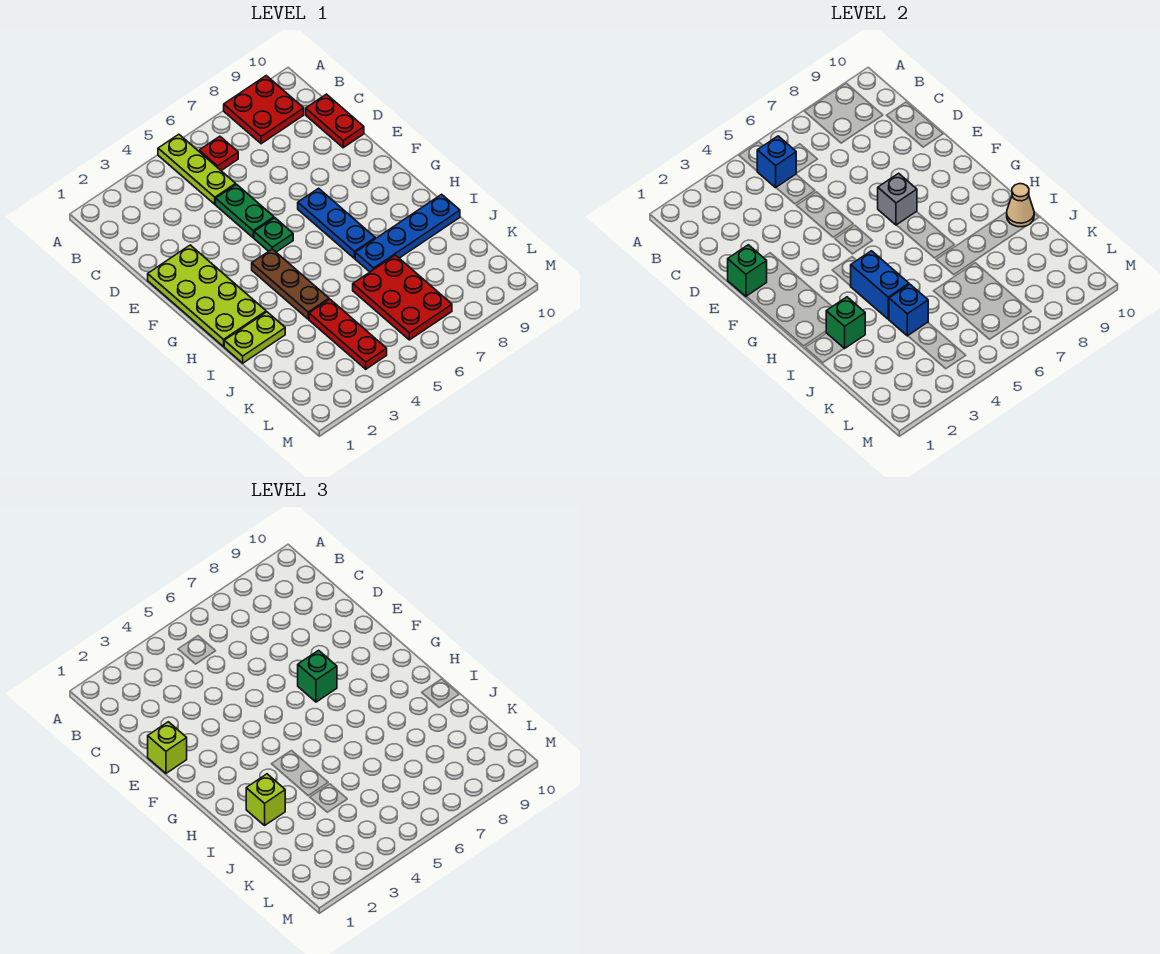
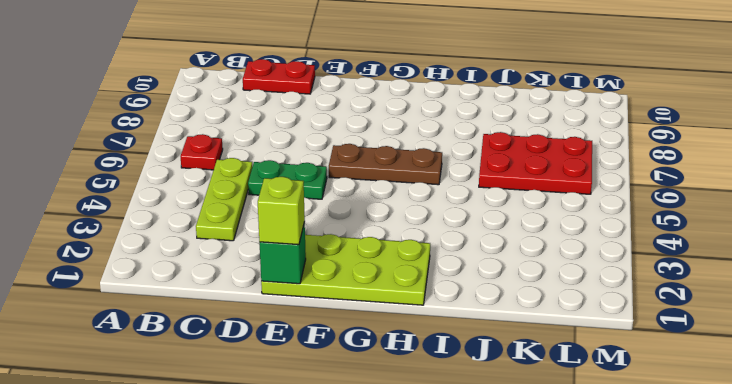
lime plate C3:C5 level 1 -> lime plate A5:C5 level 1
brown plate F6:H6 level 1 -> brown plate G4:I4 level 1
none -> red plate A8:B9 level 1
none -> green plate F5 level 1
none -> blue plate F7:H7 level 1

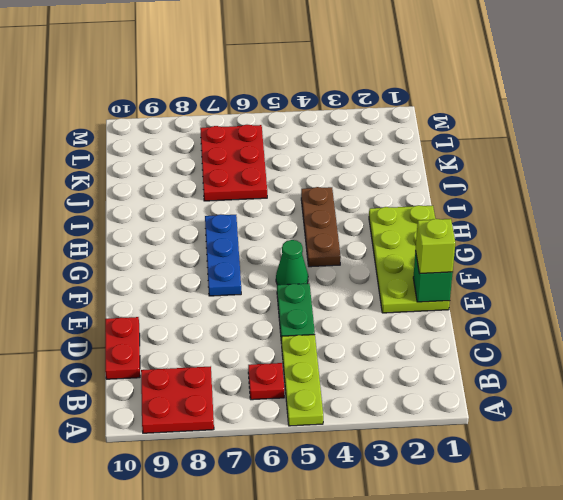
green cone F5 level 1 -> green plate F5 level 1
none -> lime plate I1:I2 level 1
none -> blue plate I7:I10 level 1
none -> red plate J4:L4 level 1

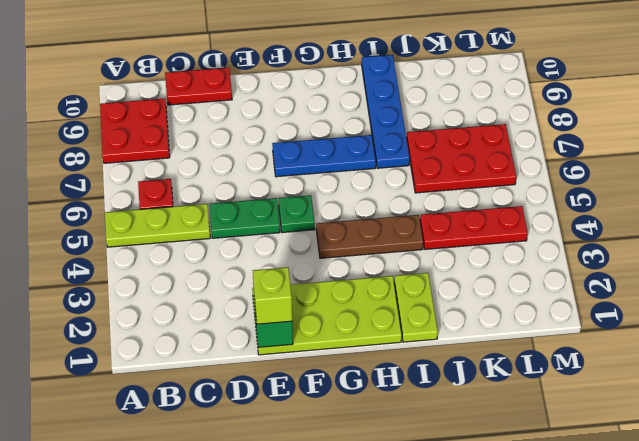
none -> blue brick B5 level 2
none -> grey brick F7 level 2
none -> blue brick H4:I4 level 2

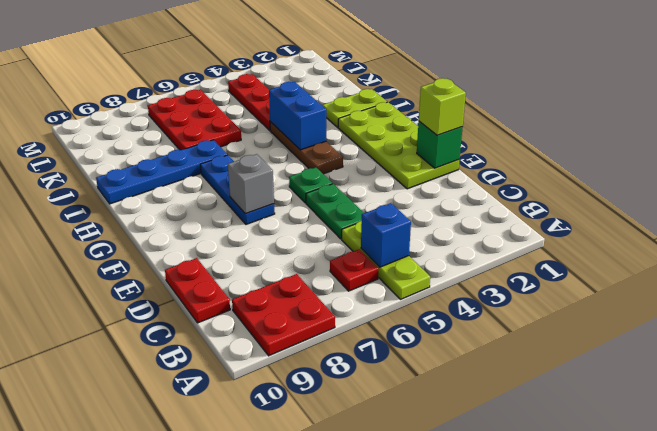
none -> green brick I2 level 2
none -> tan cone I10 level 2
none -> blue brick J4 level 2

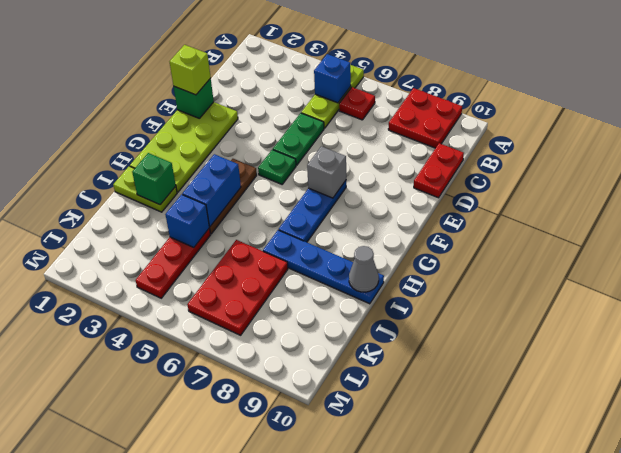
grey cone I10 level 2 -> tan cone I10 level 2
none -> green brick F7 level 3
none -> lime brick I2 level 3

